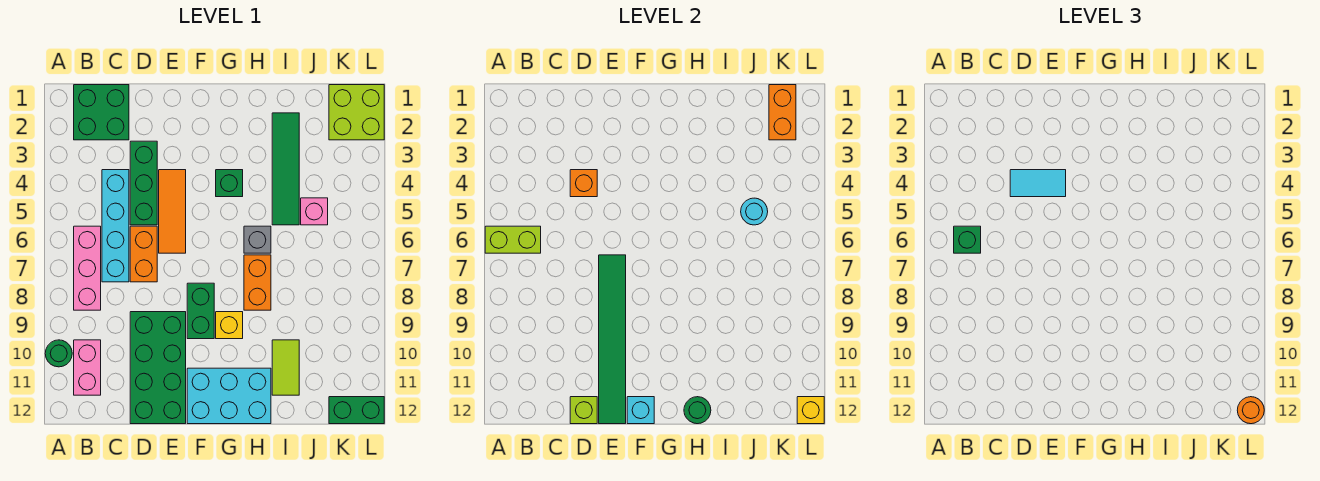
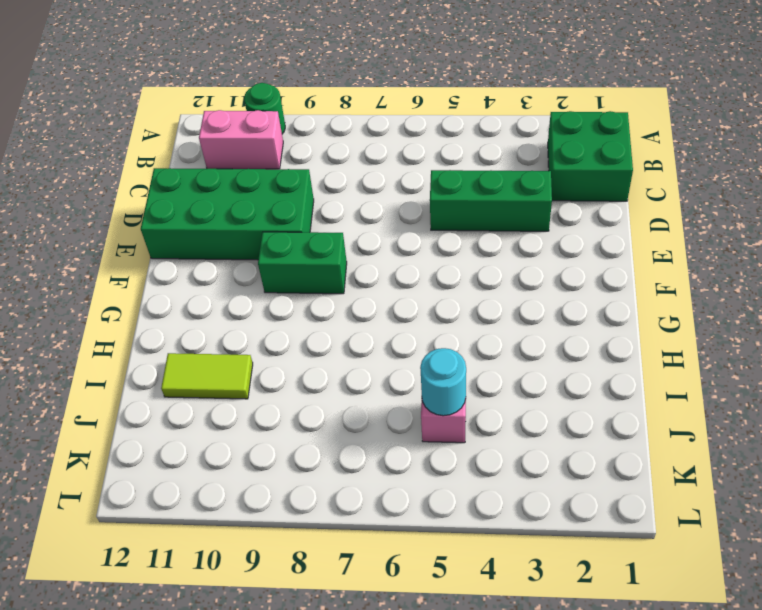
none -> pink brick B6:B8 level 1
none -> cyan brick C4:C7 level 1
none -> orange brick D6:D7 level 1
none -> orange tile E4:E6 level 1

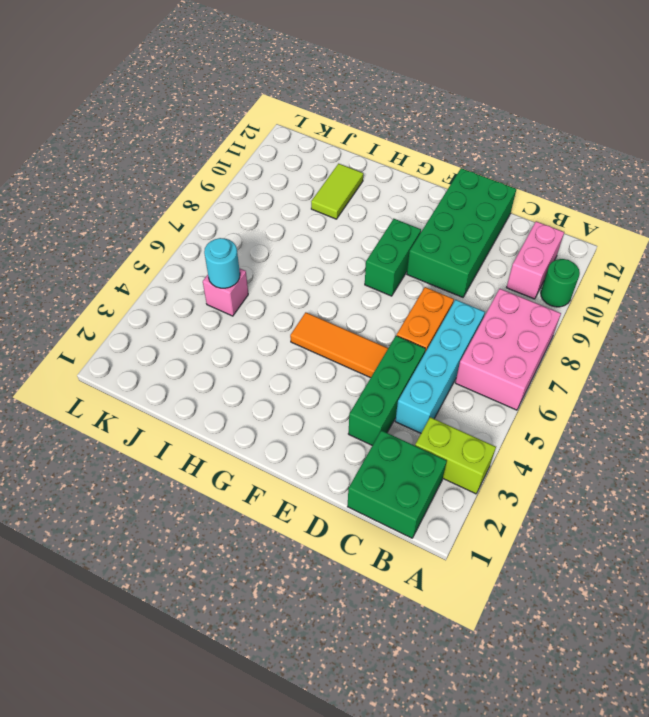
lime brick A3:B3 level 1 -> lime brick A6:B6 level 2
pink brick A6:B8 level 1 -> pink brick B6:B8 level 1
orange tile E5:G5 level 1 -> orange tile E4:E6 level 1
none -> cyan brick F11:H12 level 1
none -> green brick G4 level 1
none -> yellow brick G9 level 1
none -> grey brick H6 level 1

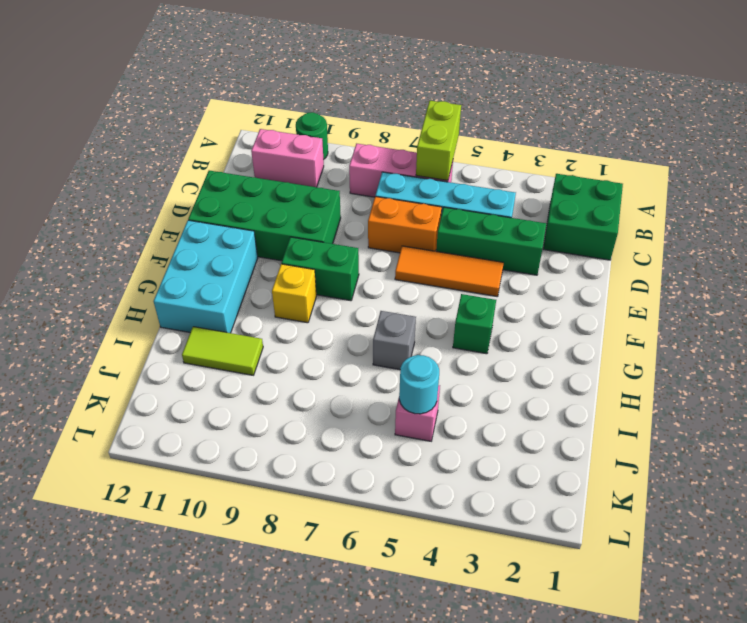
none -> orange brick H7:H8 level 1
none -> green tile I2:I5 level 1
none -> lime brick K1:L2 level 1
none -> green brick K12:L12 level 1

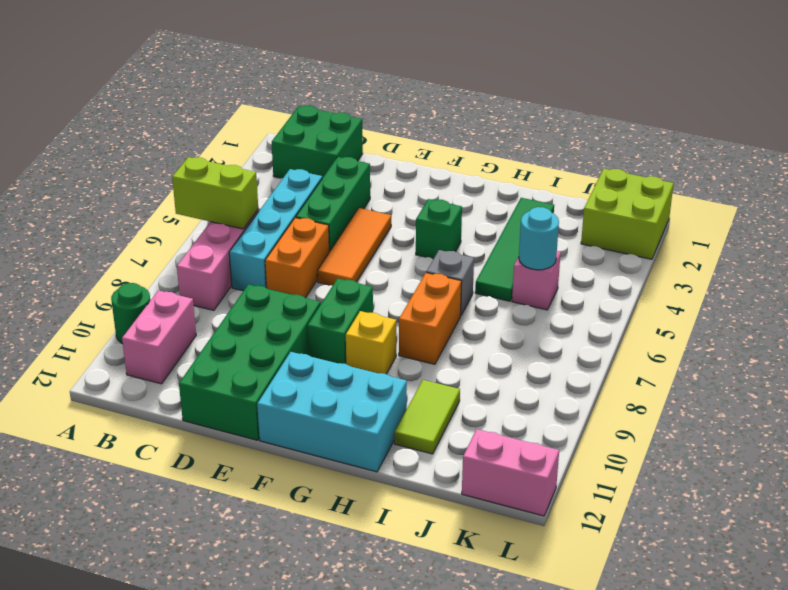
pink brick K12:L12 level 1 -> green brick K12:L12 level 1
none -> orange brick D4 level 2
none -> lime brick D12 level 2
none -> green tile E7:E12 level 2
none -> cyan brick F12 level 2

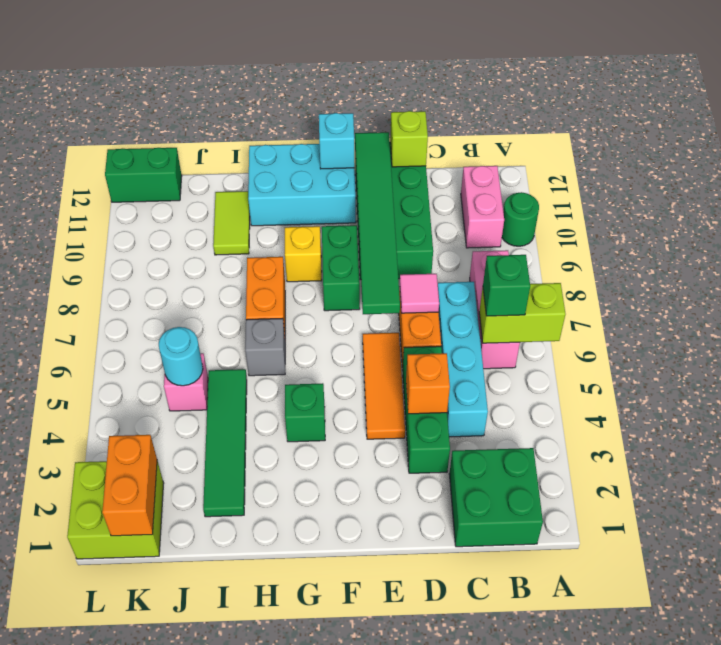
pink tile D7 level 2 -> none
none -> green round brick H12 level 2
none -> yellow brick L12 level 2
none -> cyan tile D4:E4 level 3
none -> orange round brick L12 level 3

